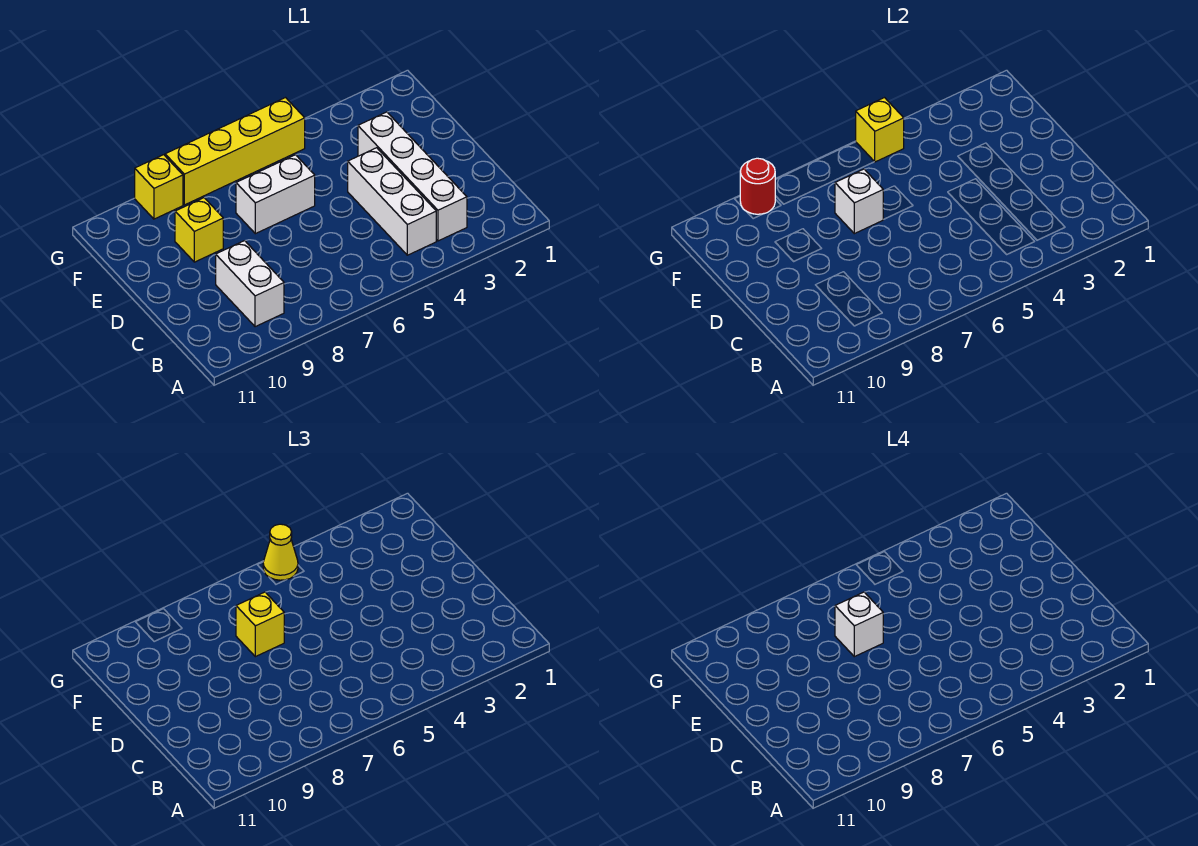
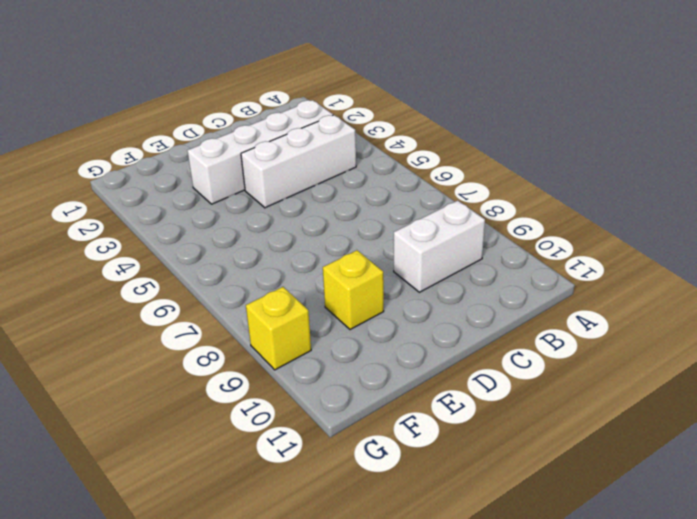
none -> white brick E6:E7 level 1
none -> yellow brick G5:G8 level 1
none -> white brick E7 level 2

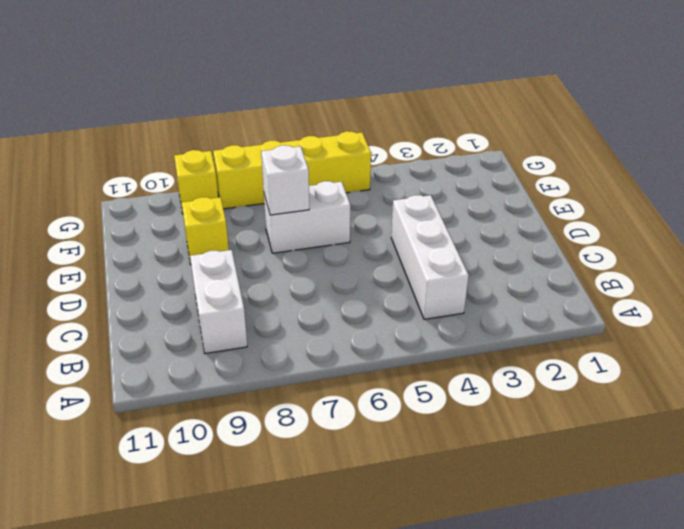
none -> white brick B3:E3 level 1
none -> yellow brick G5 level 2
none -> red round brick G9 level 2

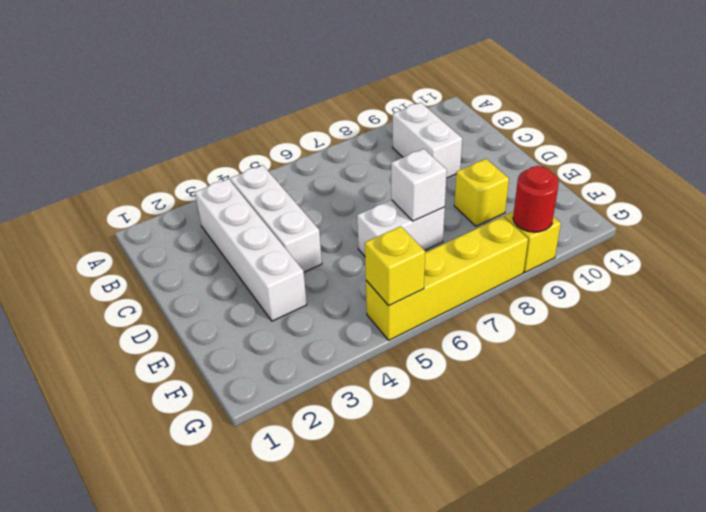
none -> yellow brick E7 level 3
none -> yellow cone G5 level 3
none -> white brick E7 level 4

